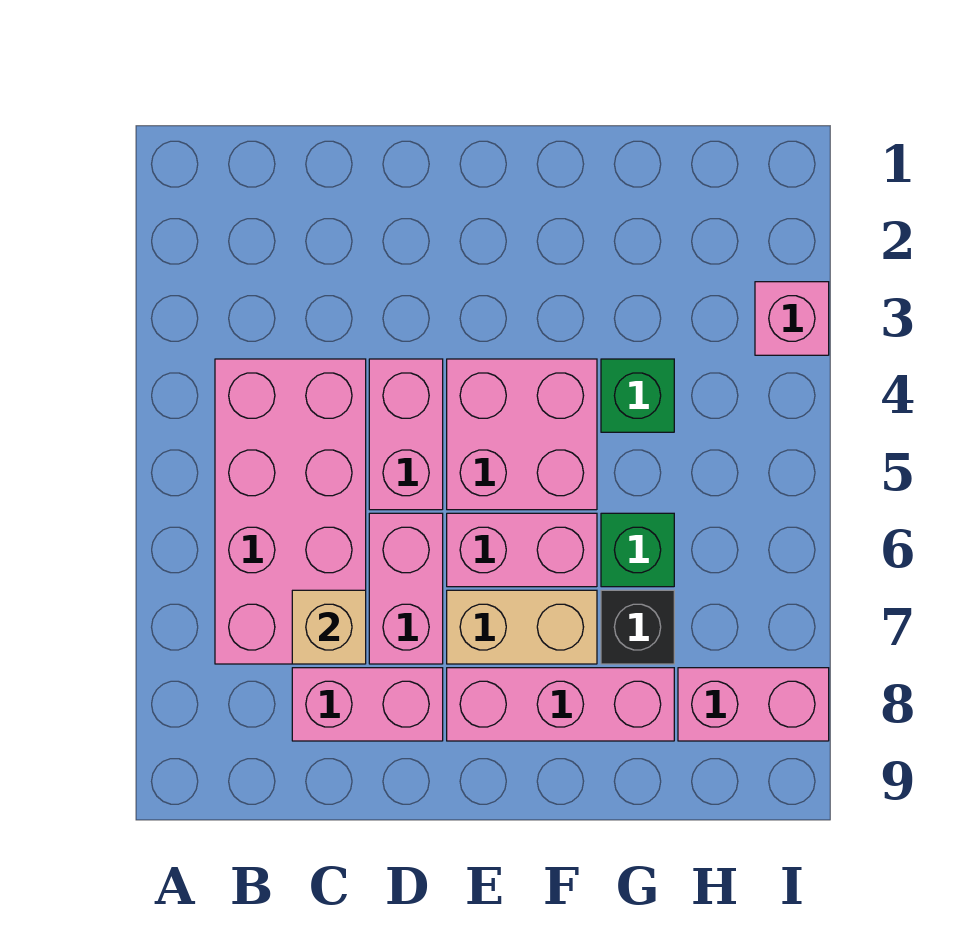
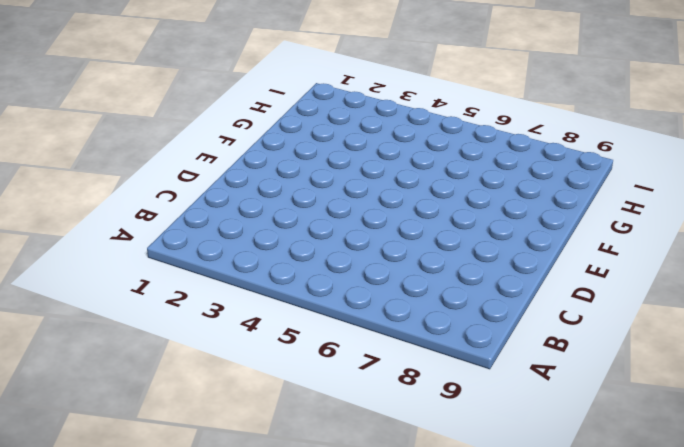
none -> pink brick B4:C7 level 1
none -> pink brick C8:D8 level 1
none -> pink brick D4:D5 level 1

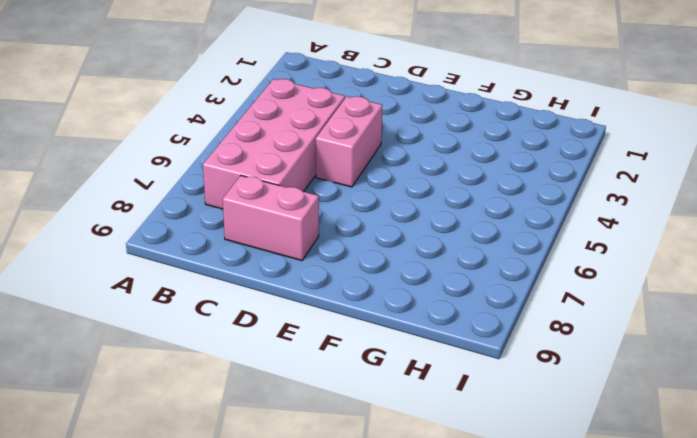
none -> pink brick D6:D7 level 1
none -> pink brick E4:F5 level 1
none -> pink brick E6:F6 level 1

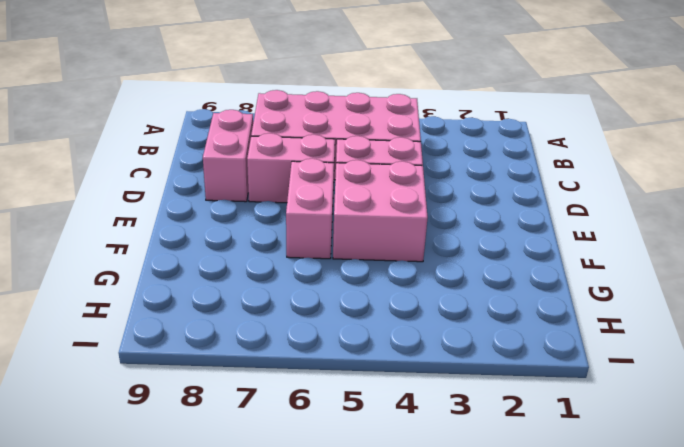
none -> tan brick E7:F7 level 1
none -> pink brick E8:G8 level 1
none -> green brick G4 level 1

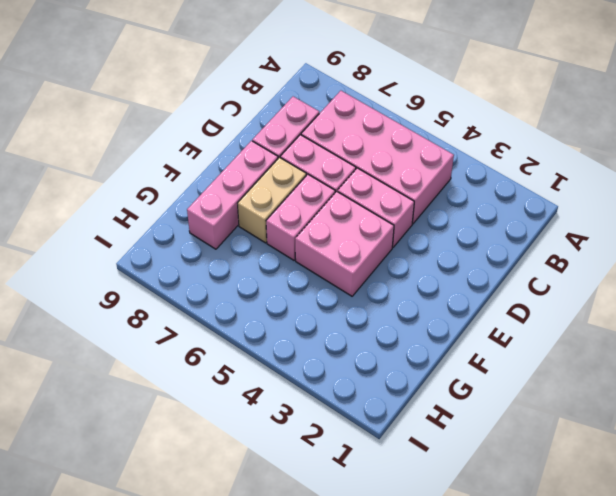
none -> green brick G4 level 1
none -> green brick G6 level 1
none -> black brick G7 level 1

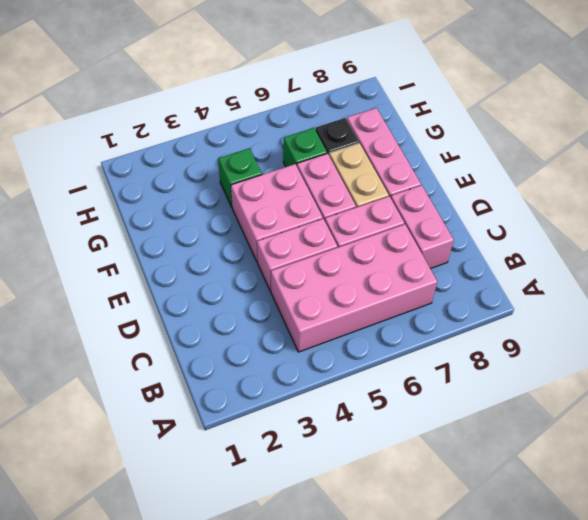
none -> pink brick H8:I8 level 1
none -> pink brick I3 level 1
none -> tan brick C7 level 2

